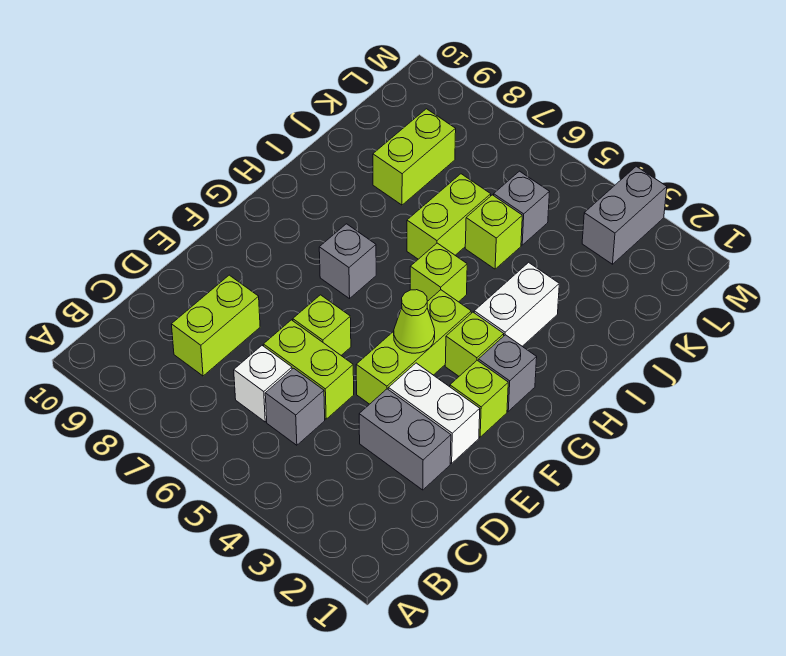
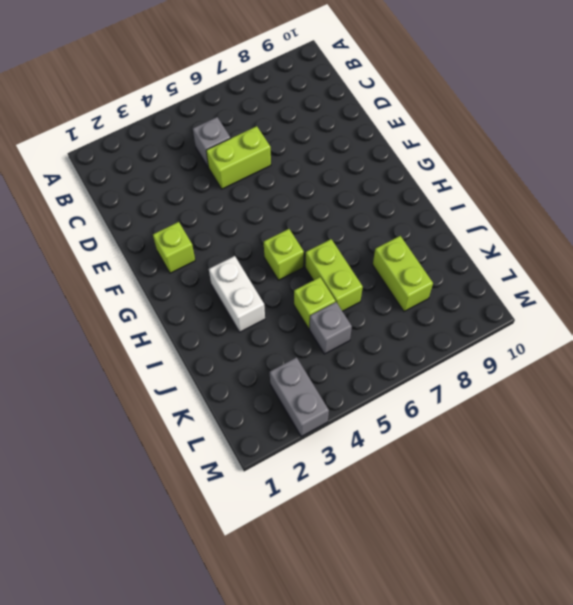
none -> white brick C6 level 1
none -> lime brick C8:D8 level 1
none -> grey brick D2:D3 level 1

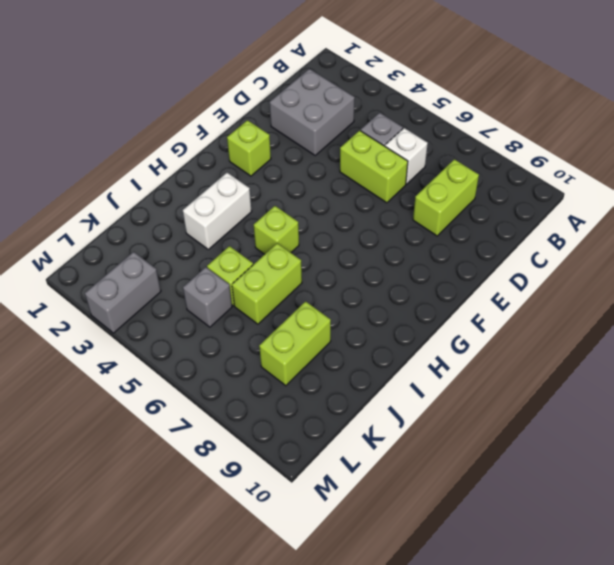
grey brick C2:D3 level 1 -> grey brick D2:D3 level 1
none -> white brick E2:E3 level 1
none -> lime brick E4:G4 level 1
none -> lime brick E6 level 1

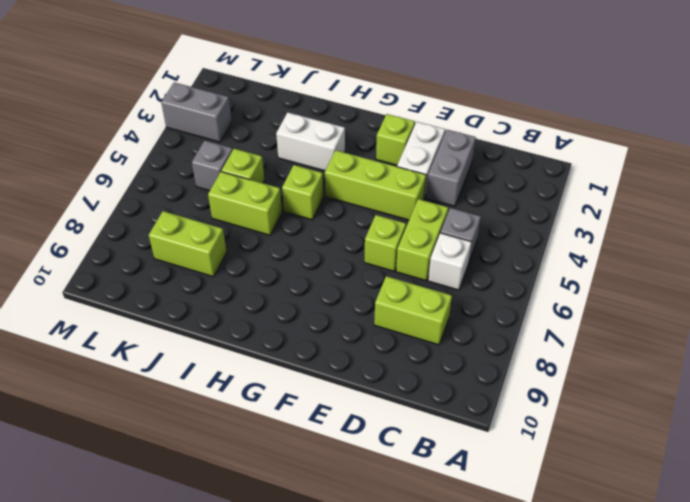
none -> grey brick G2 level 1
none -> lime brick G3 level 1
none -> grey brick G7 level 1

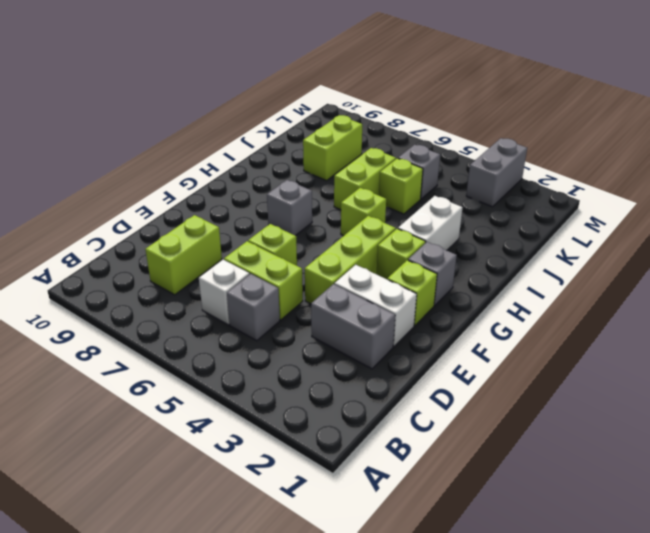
none -> lime cone F4 level 2

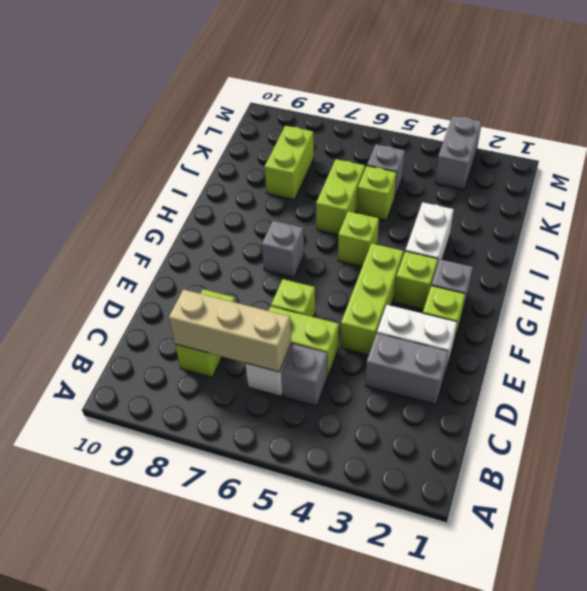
tan brick C6:C8 level 2 -> none
none -> lime cone F4 level 2

